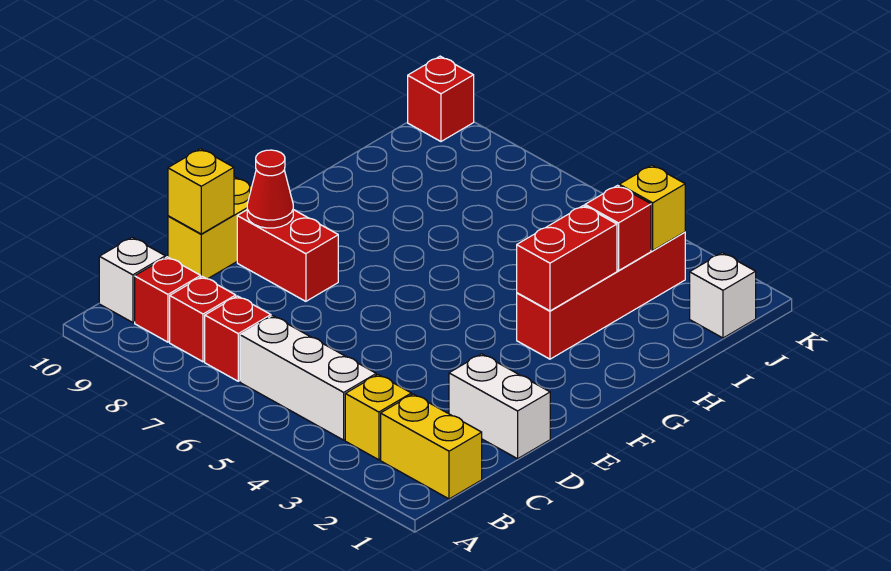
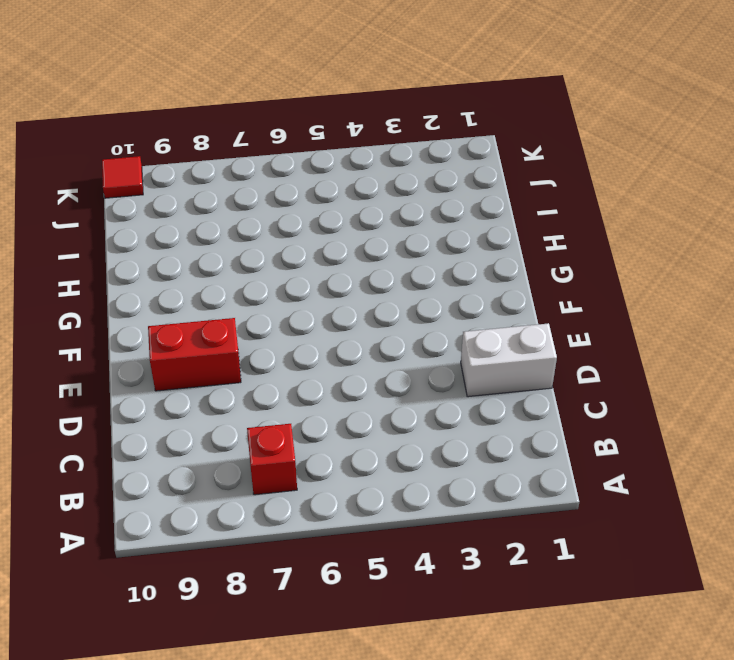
red tile K10 level 1 -> red brick K10 level 1
none -> yellow brick B1:B2 level 1
none -> yellow brick B3 level 1
none -> white brick B4:B6 level 1

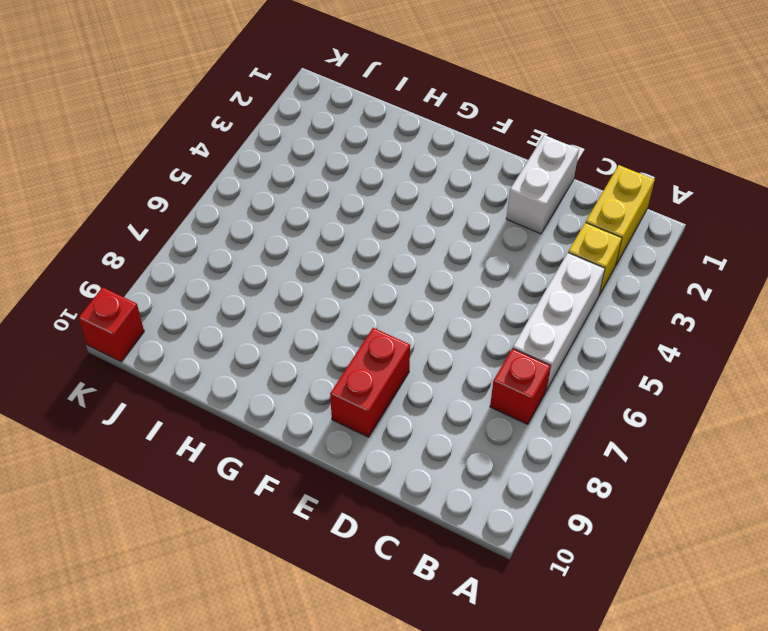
none -> red brick B8 level 1
none -> red brick B9 level 1
none -> white brick B10 level 1

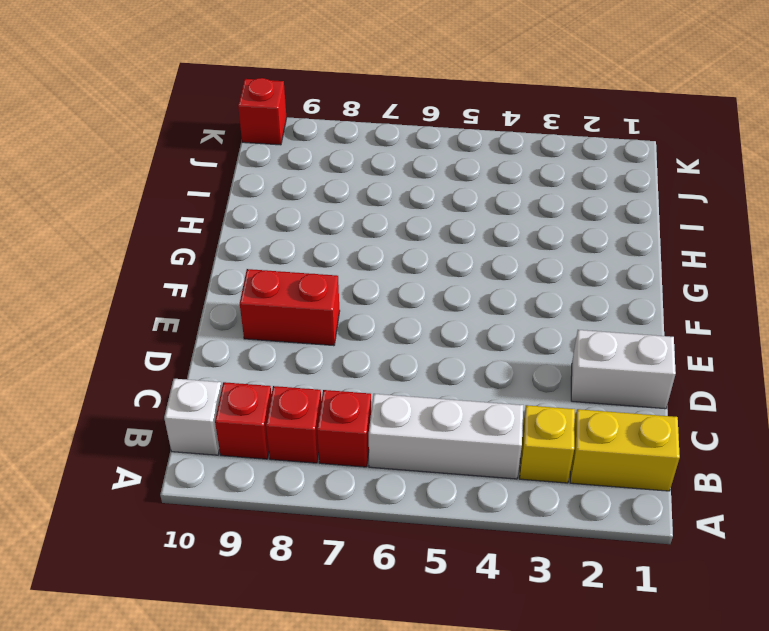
none -> yellow brick D10:E10 level 1
none -> red brick G3:J3 level 1
none -> white brick J1 level 1

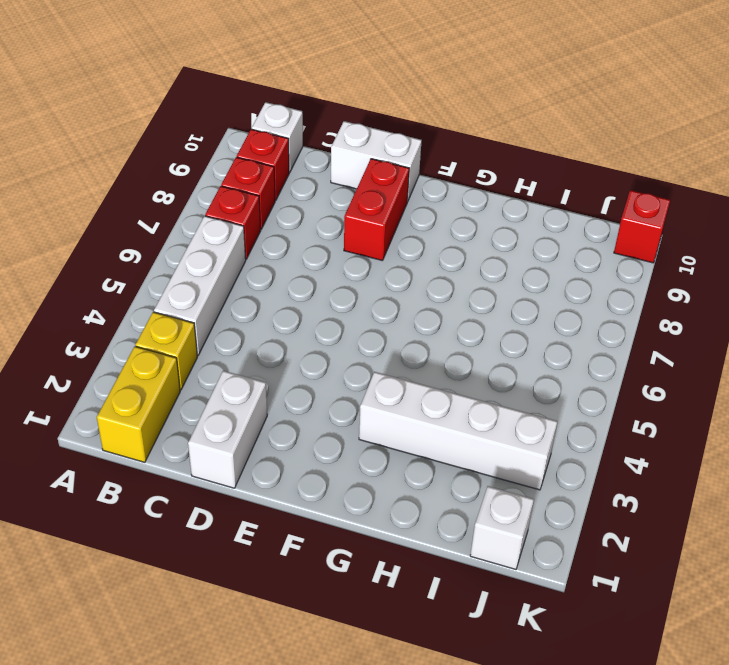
white brick D10:E10 level 1 -> yellow brick D10:E10 level 1
white brick G3:J3 level 1 -> red brick G3:J3 level 1
none -> yellow brick D10 level 2
none -> red cone E9 level 2
none -> red brick G3:H3 level 2

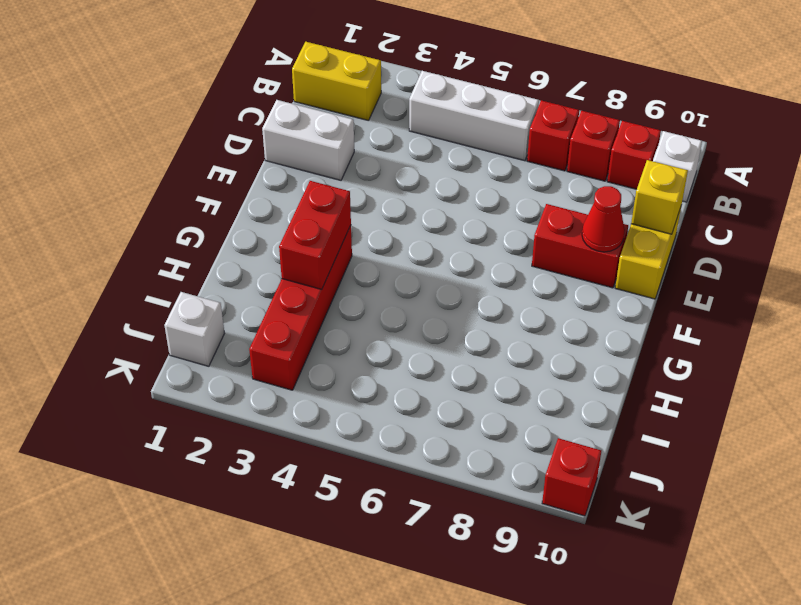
none -> yellow brick B3 level 1
none -> red brick I3 level 2
none -> yellow brick J3 level 2

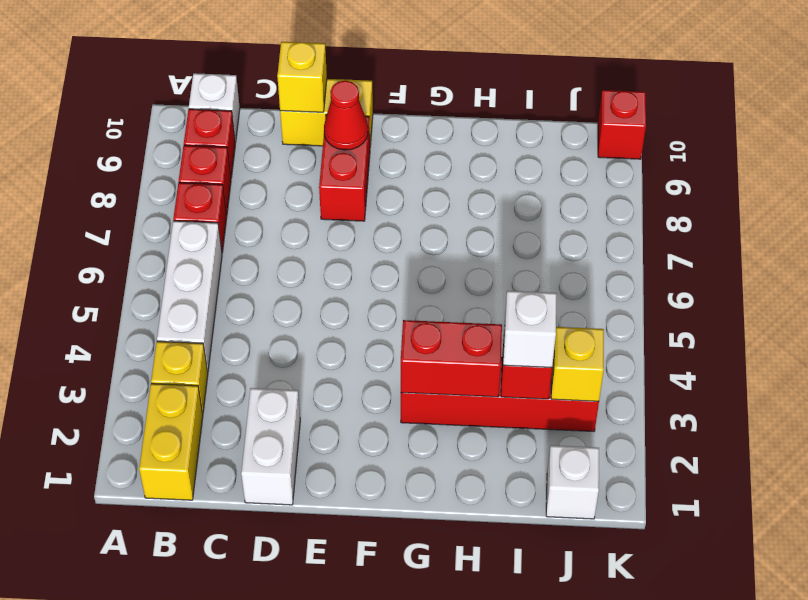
white brick I3 level 3 -> none

